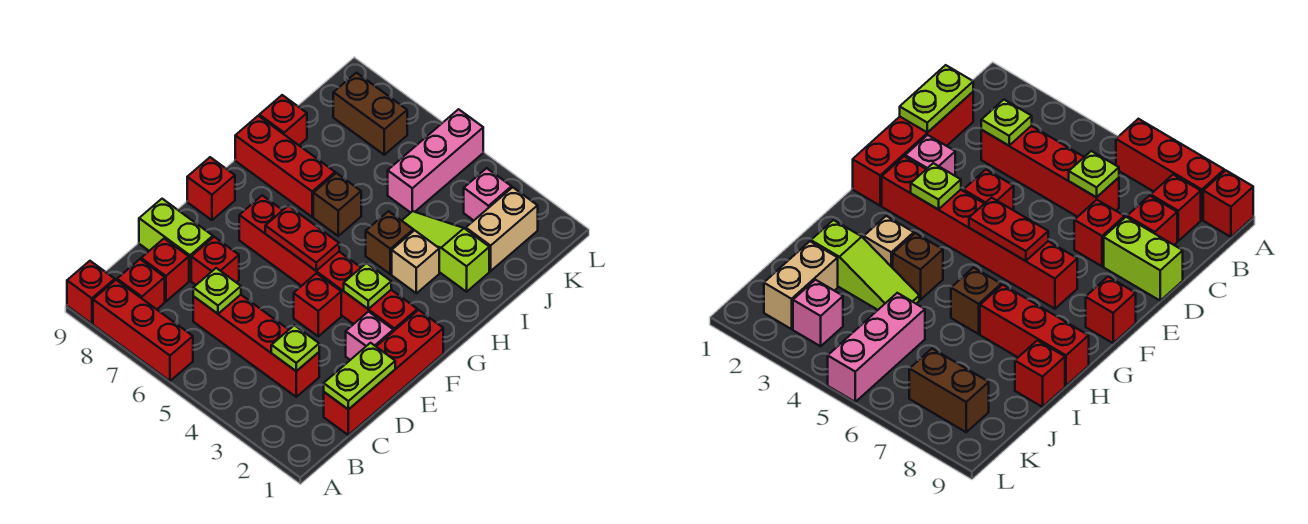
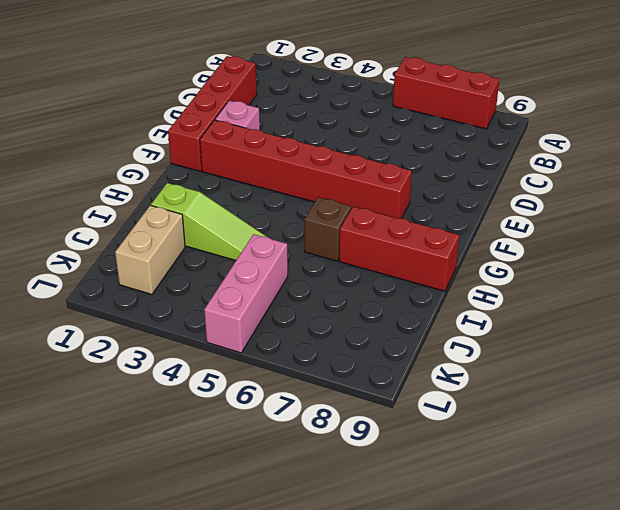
none -> red brick A9 level 1
none -> red brick B8 level 1
none -> red brick C3:C6 level 1

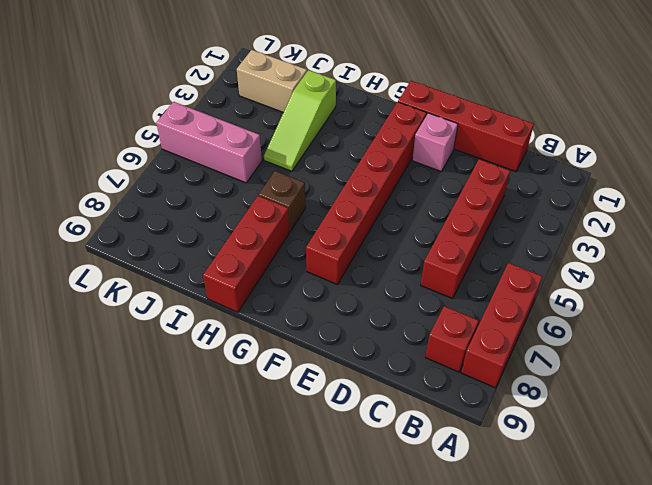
none -> red brick A9 level 1
none -> red brick C8 level 1
none -> red brick D7 level 1

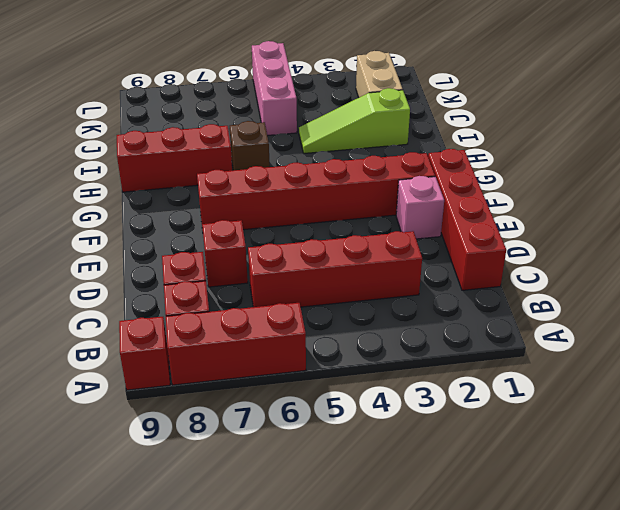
none -> lime brick D8:D9 level 1
none -> red brick E4 level 1
none -> red brick F9 level 1

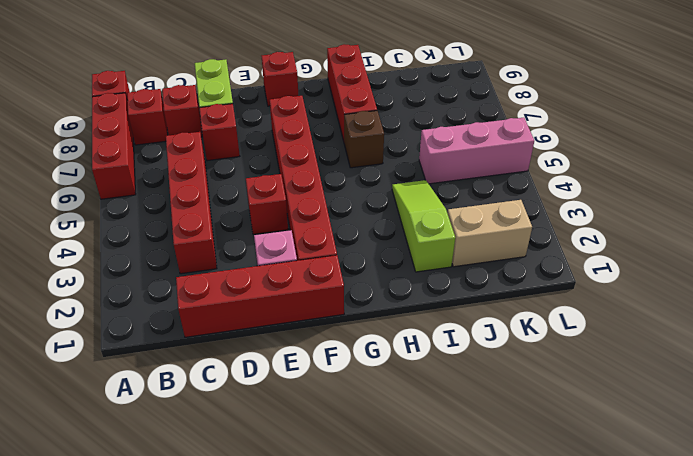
none -> tan brick H3 level 1
none -> brown brick H4 level 1
none -> red brick I9 level 1

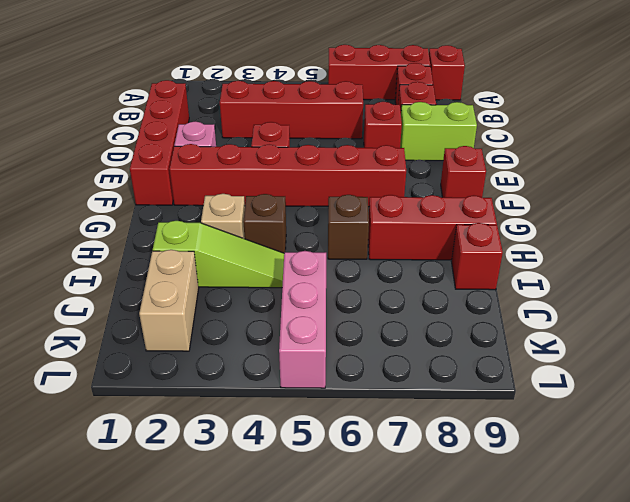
none -> pink brick K3 level 1
none -> brown brick K7:K8 level 1
none -> lime plate C1:D1 level 2

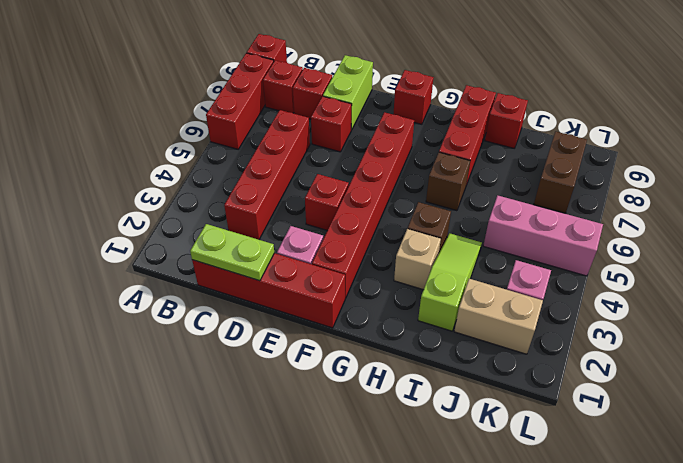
none -> lime plate C3 level 2
none -> lime plate C6 level 2
none -> lime plate F3 level 2

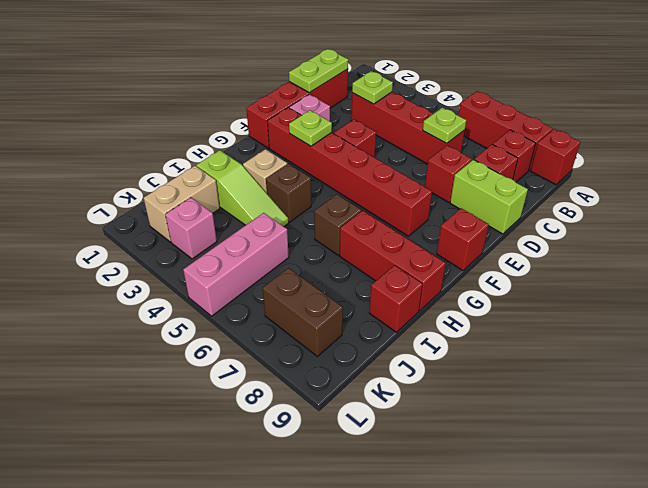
none -> red plate F5:F6 level 2

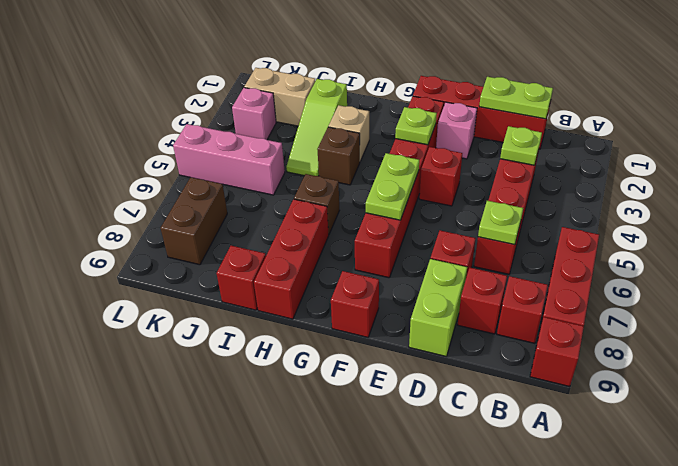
lime plate F5:F6 level 2 -> red plate F5:F6 level 2

